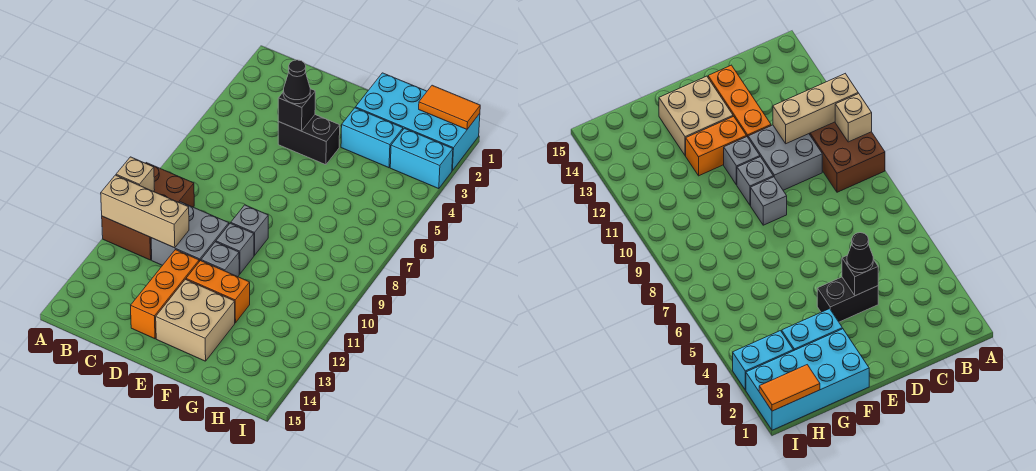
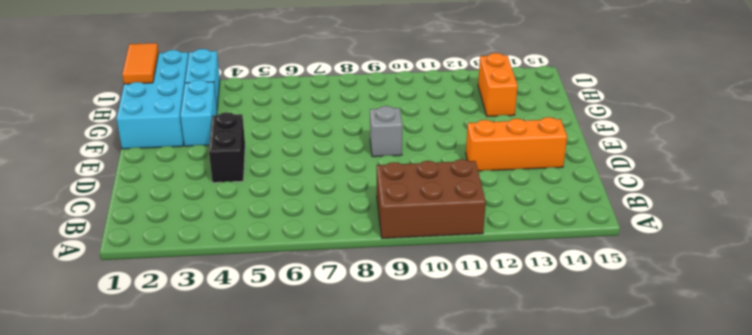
orange brick G13:H13 level 1 -> orange brick E12:F12 level 1
none -> grey brick C10:D11 level 1
none -> grey brick E10 level 1
none -> grey brick E11 level 1

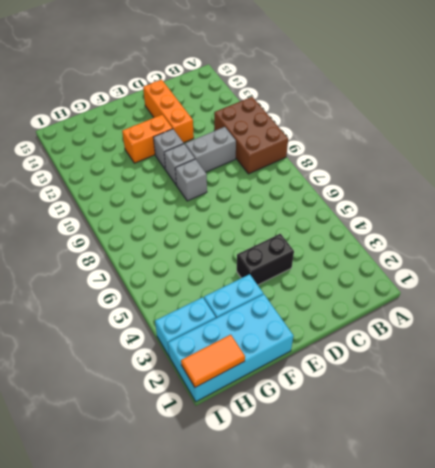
grey brick C10:D10 level 1 -> grey brick C10:D11 level 1
none -> tan brick E13:F14 level 1
none -> tan brick A10 level 2
none -> tan brick A11:C11 level 2

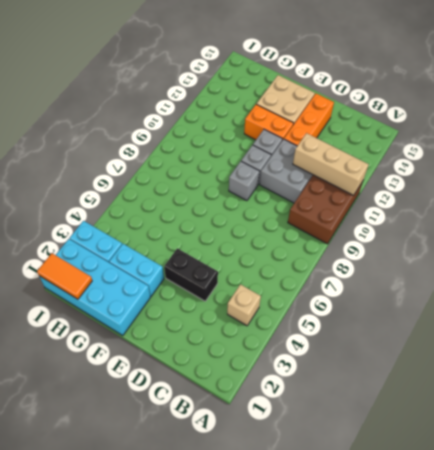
tan brick B4 level 1 -> tan brick A10 level 2
none -> black brick D4 level 2
none -> black cone D4 level 3

